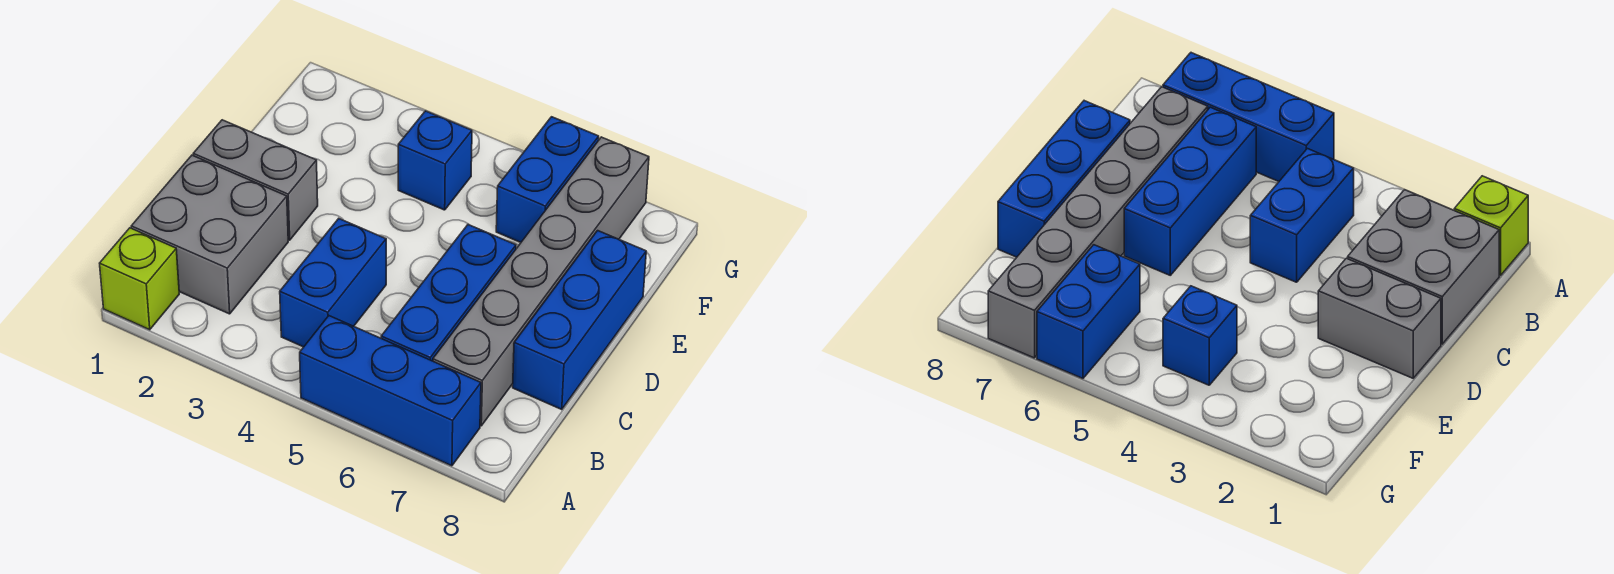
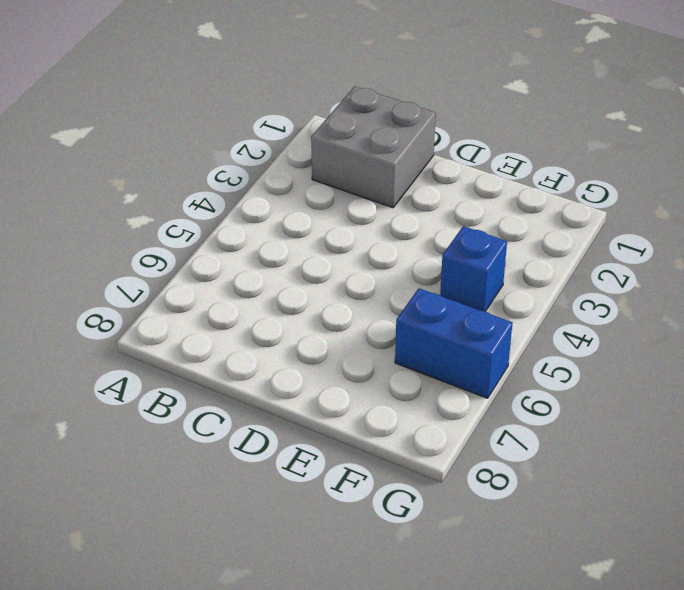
none -> lime brick A1 level 1
none -> blue brick A5:A7 level 1

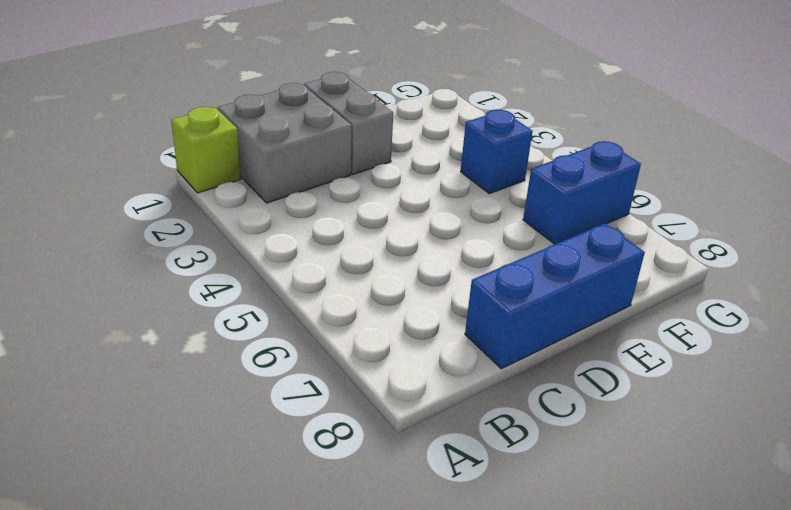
none -> blue brick A5:A7 level 1
none -> blue brick B4:C4 level 1

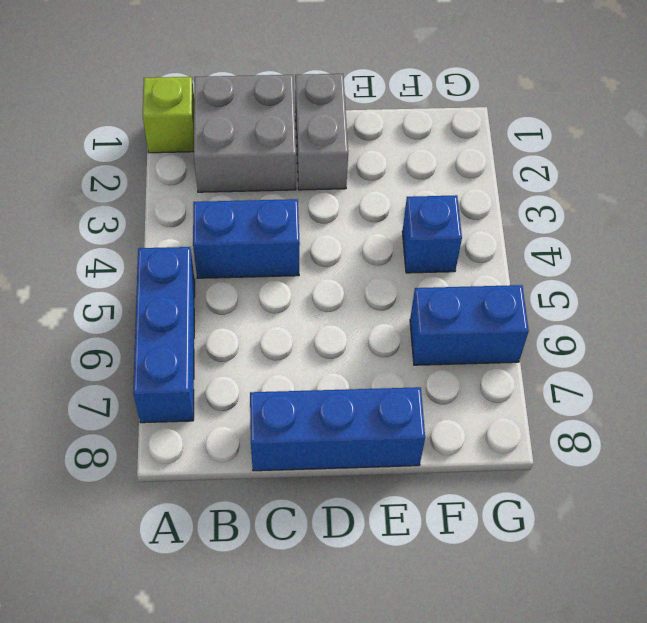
none -> blue brick B6:D6 level 1
none -> grey brick B7:G7 level 1

